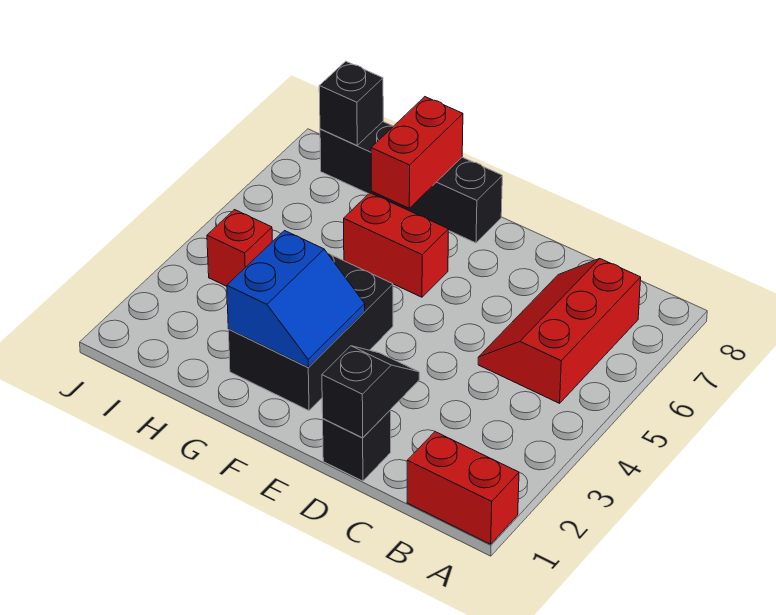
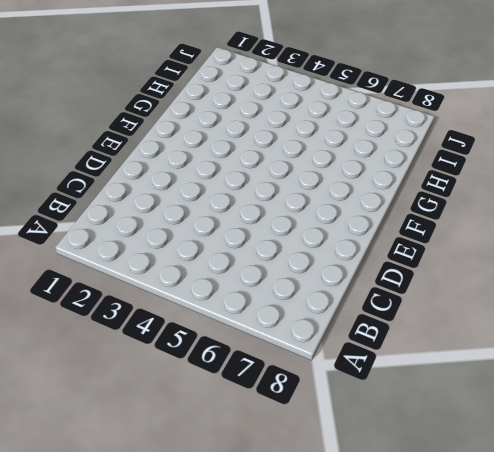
none -> red brick A1:B1 level 1
none -> red slope B5:C7 level 1 top B

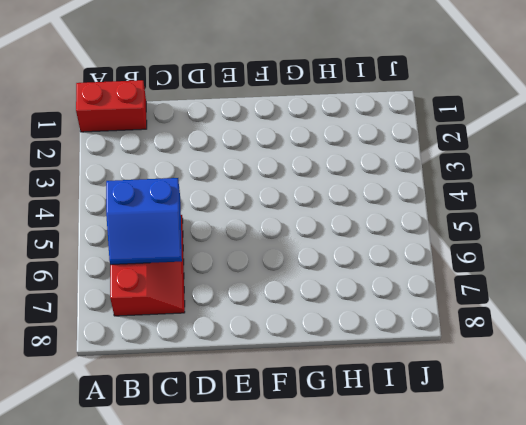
blue slope B5:C6 level 2 top 5 -> blue slope F2:G3 level 2 top G
none -> black brick D1 level 1
none -> black brick F2:G4 level 1

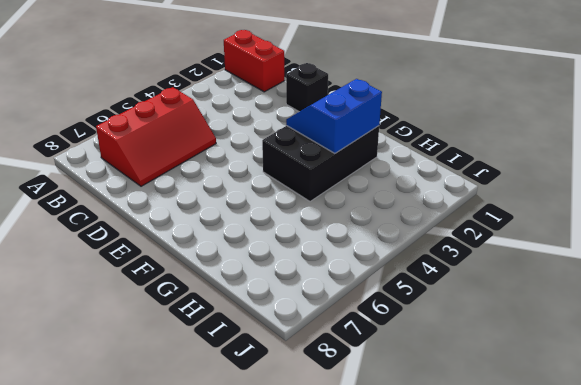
none -> red brick F6:G6 level 1
none -> black brick F8:I8 level 1

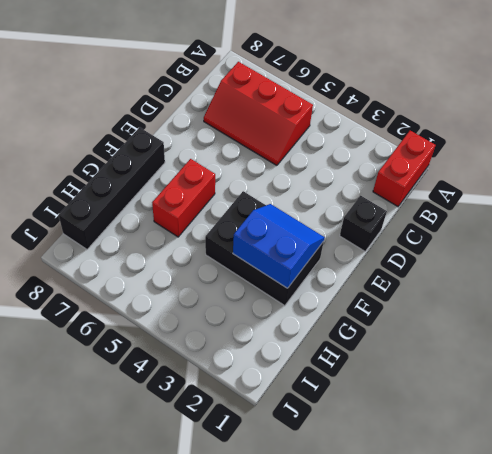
none -> red brick I4 level 1
none -> black slope D1:D2 level 2 top 1

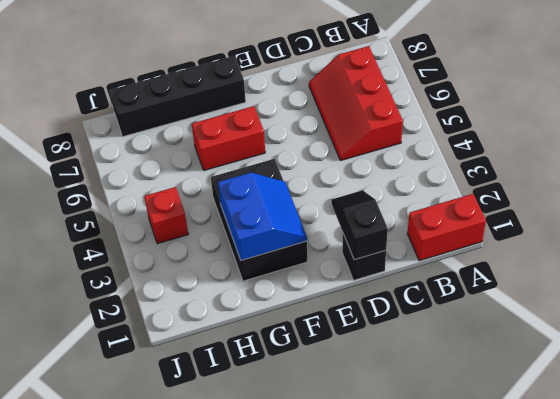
none -> red brick G7:G8 level 2
none -> black brick I8 level 2

